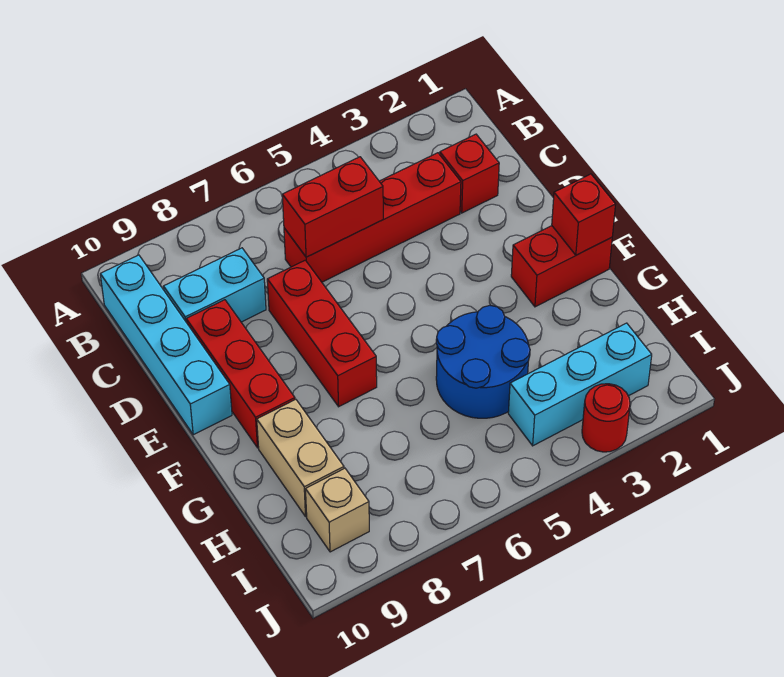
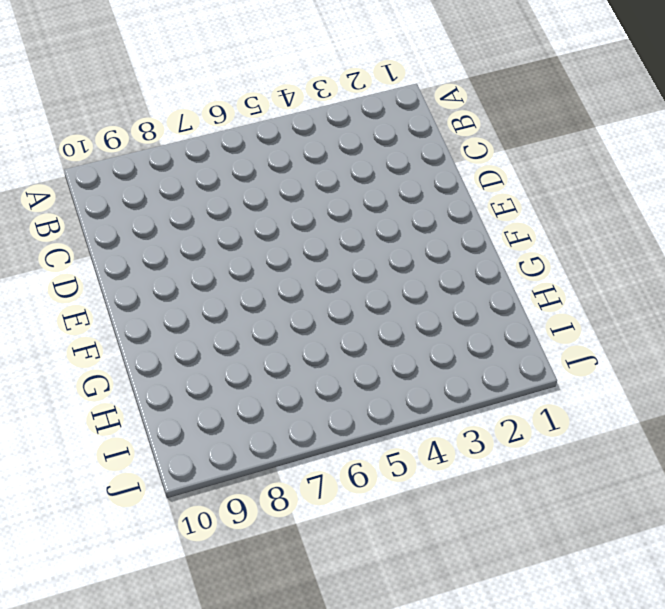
none -> cyan brick B10:E10 level 1
none -> red brick C2 level 1
none -> red brick C3:C6 level 1

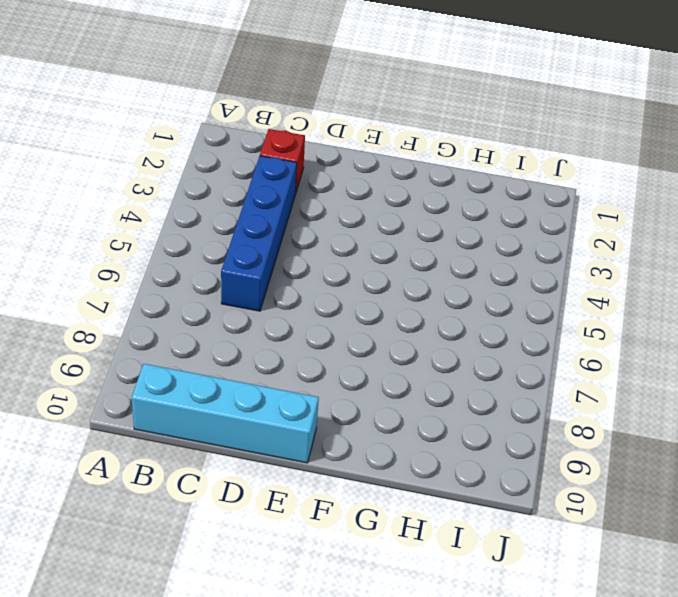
blue brick C3:C6 level 1 -> red brick C3:C6 level 1
none -> cyan brick C8:C9 level 1
none -> red brick D7:F7 level 1
none -> red brick D9:F9 level 1

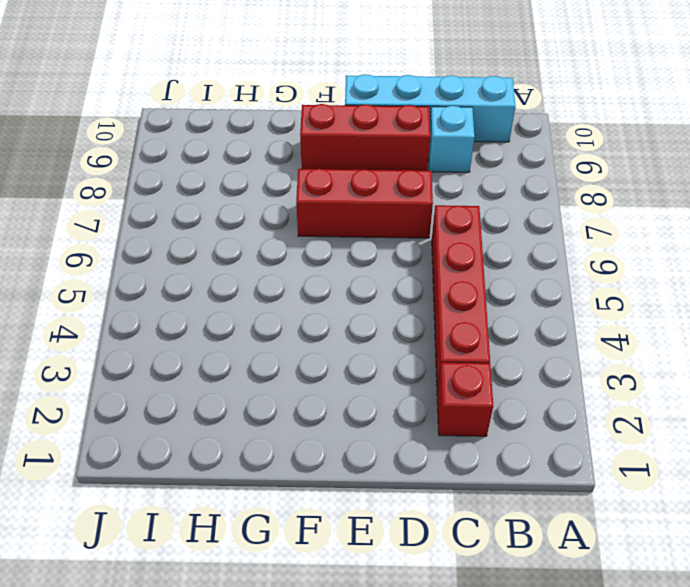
cyan brick C9 level 1 -> cyan brick C8:C9 level 1
none -> red brick F1:F2 level 1
none -> blue round brick G4:H5 level 1
none -> tan brick G9:H9 level 1

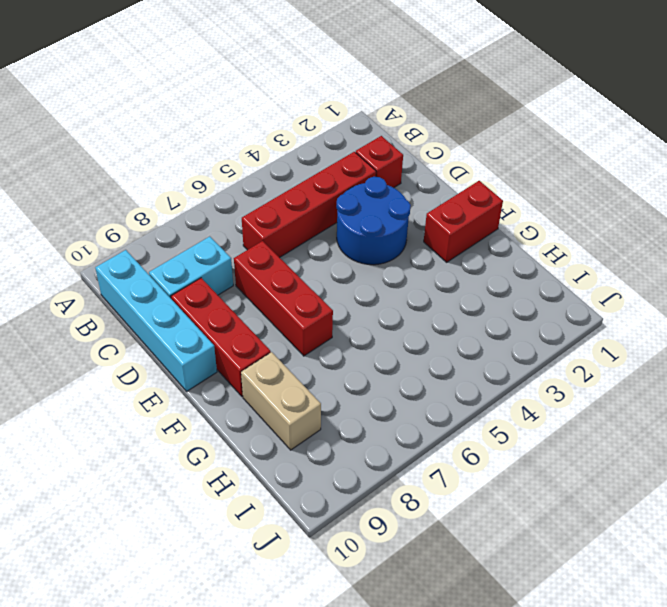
blue round brick D3:E4 level 1 -> blue round brick G4:H5 level 1
none -> cyan brick I2:I4 level 1
none -> tan brick I9 level 1
none -> red round brick J3 level 1

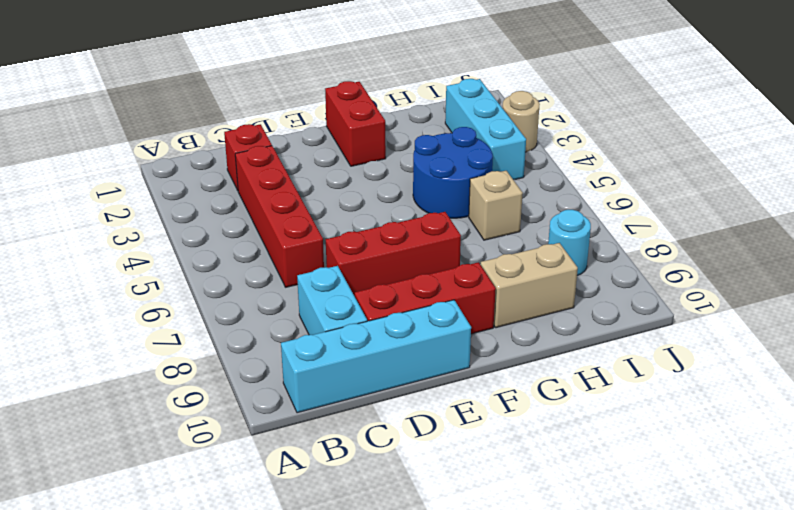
tan brick H6 level 1 -> tan brick I9 level 1
cyan round brick I8 level 1 -> none
tan round brick J3 level 1 -> red round brick J3 level 1
none -> red brick C5:C6 level 2
none -> red brick F1 level 2

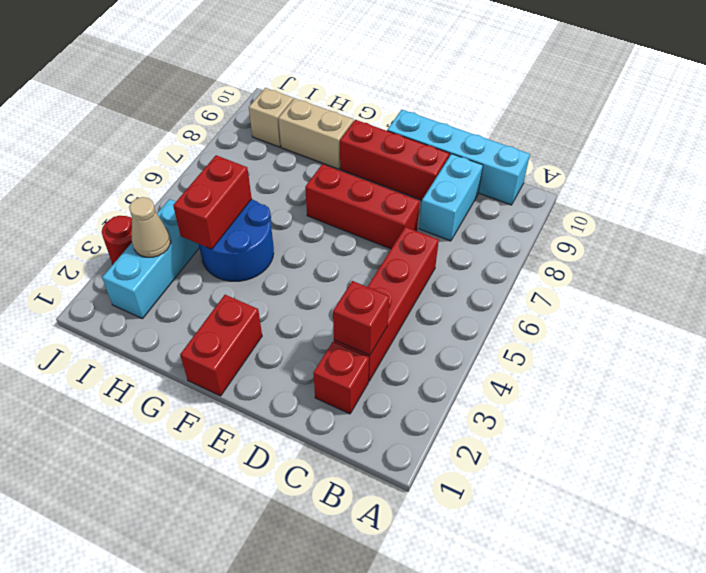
red brick C3 level 2 -> red brick F1 level 2
red brick H4:H5 level 2 -> red brick C5:C6 level 2
tan cone I3 level 2 -> none

